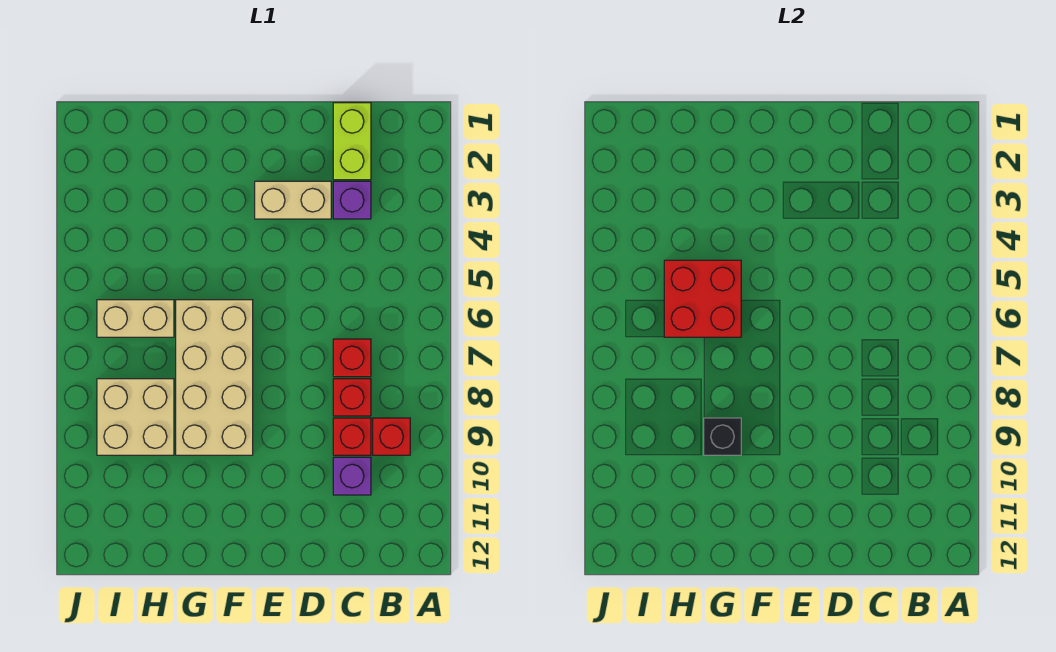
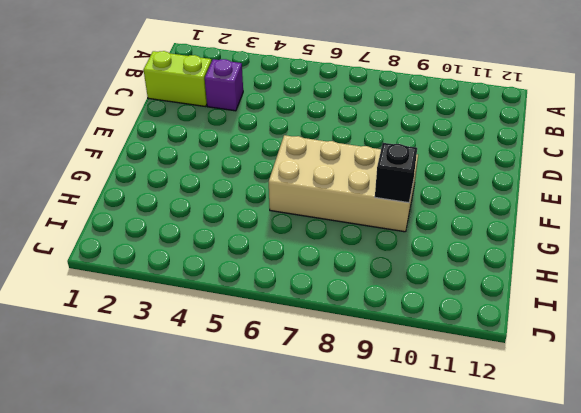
none -> red brick B9 level 1
none -> red brick C7 level 1
none -> red brick C8 level 1

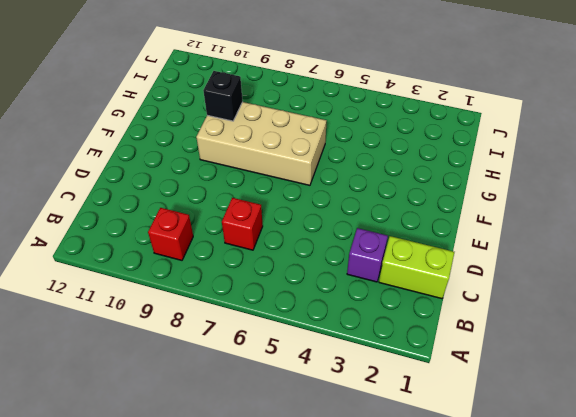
none -> red brick C8 level 1
none -> red brick C9 level 1
none -> purple brick C10 level 1

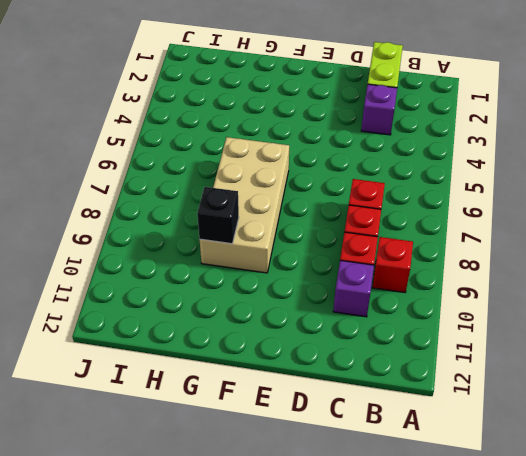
none -> tan brick D3:E3 level 1
none -> tan brick H6:I6 level 1
none -> tan brick H8:I9 level 1

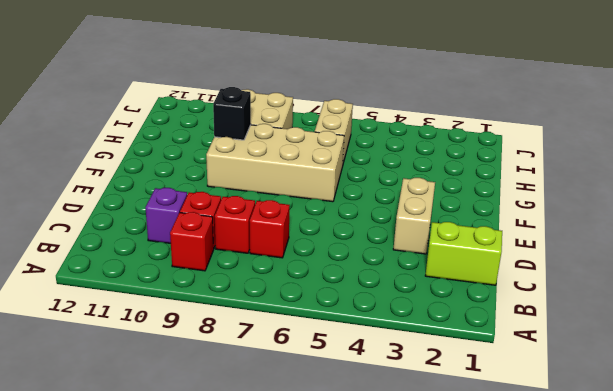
none -> purple brick C3 level 1
none -> red brick G5:H6 level 2

